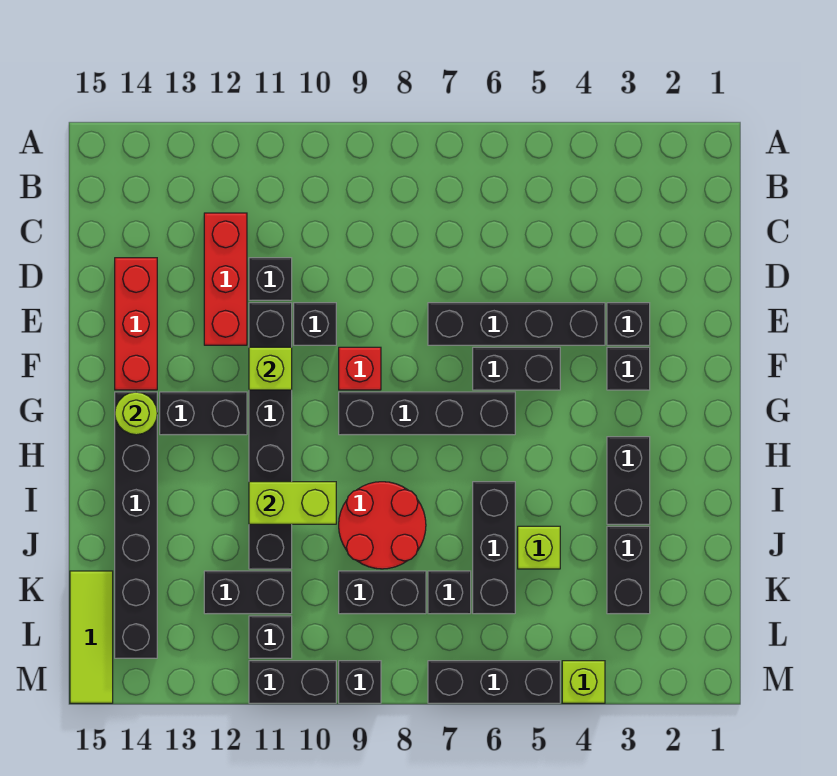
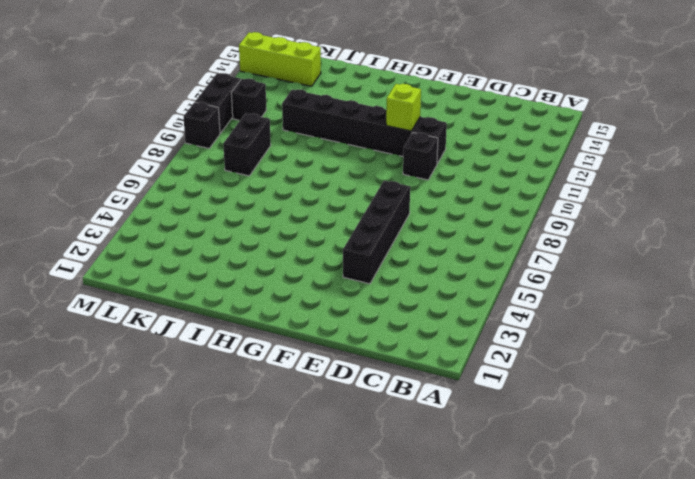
lime brick K14:M14 level 1 -> black brick G14:L14 level 1
none -> red brick C12:E12 level 1
none -> black brick D11 level 1
none -> red brick D14:F14 level 1
none -> black brick E3 level 1

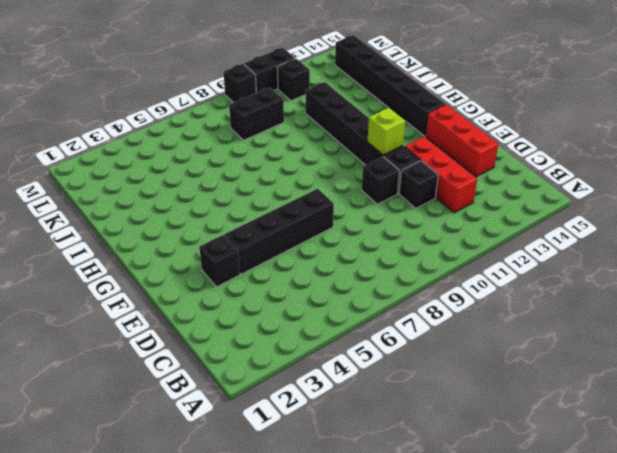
none -> black brick F3 level 1
none -> black brick F5:F6 level 1
none -> red brick F9 level 1
none -> black brick G6:G9 level 1

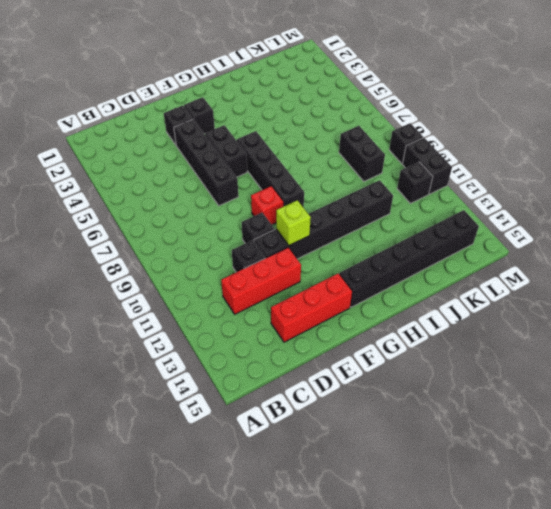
none -> black brick G12:G13 level 1
none -> black brick H3:I3 level 1
none -> black brick I6:K6 level 1
none -> red round brick I8:J9 level 1

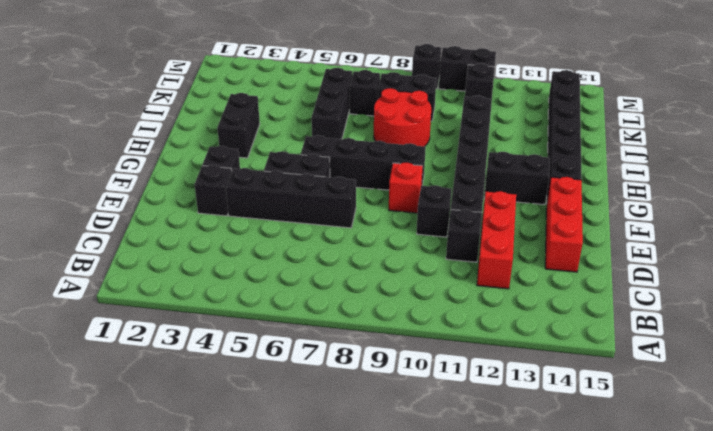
none -> black brick J3:K3 level 1
none -> lime brick J5 level 1
none -> black brick K11:K12 level 1
none -> lime tile K15:M15 level 1

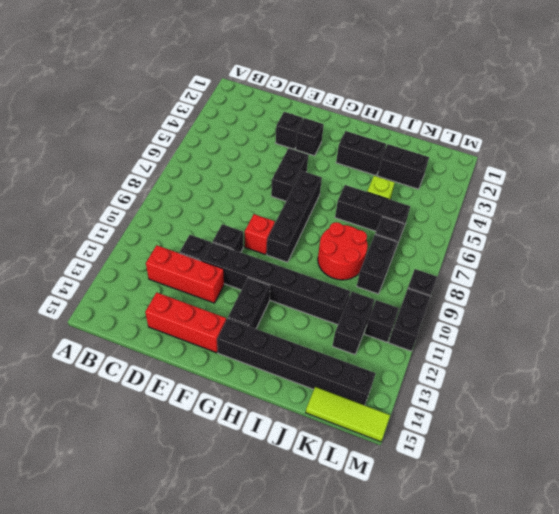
none -> black brick E4:E7 level 1
none -> lime brick M4 level 1
none -> black brick M5:M7 level 1
none -> lime brick F11 level 2

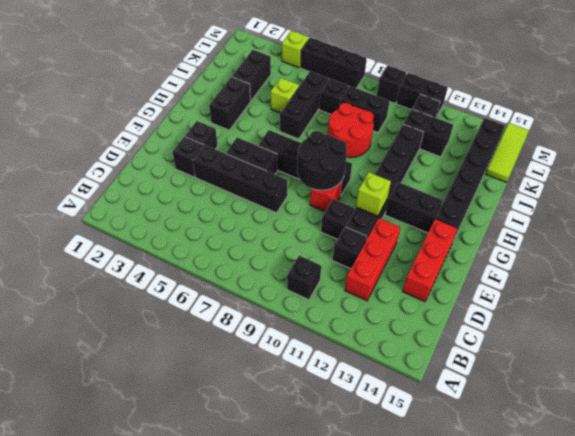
black brick B10 level 1 -> none
black round brick F8:G9 level 2 -> none
none -> lime round brick G14 level 2
none -> lime brick I10:I11 level 2

